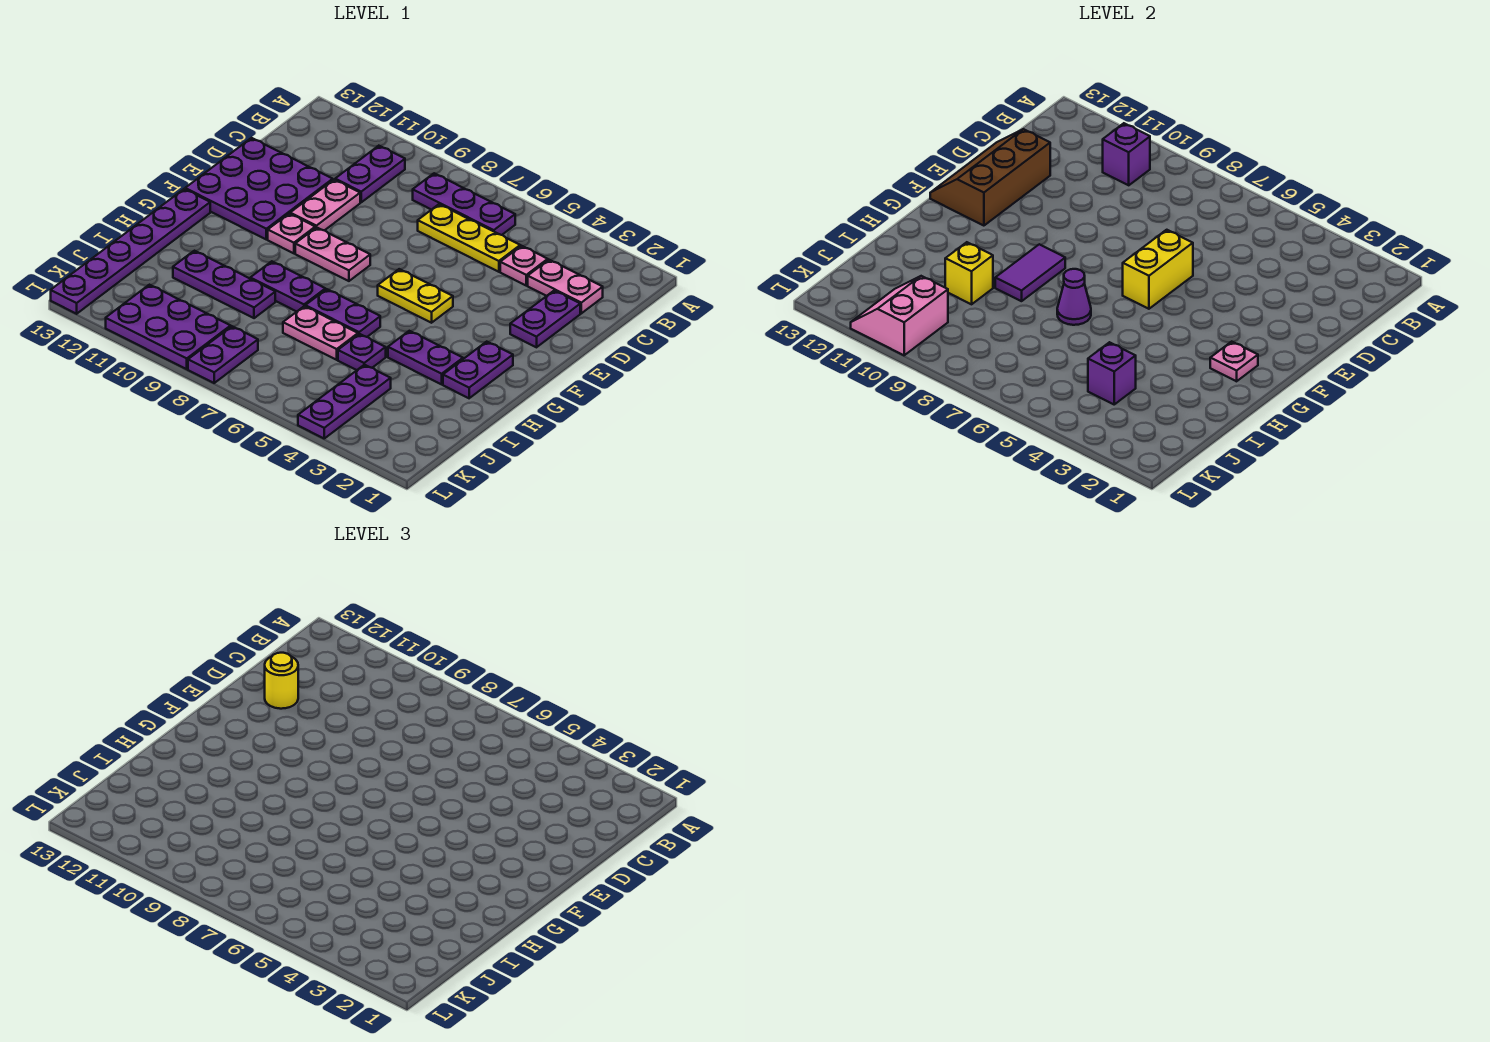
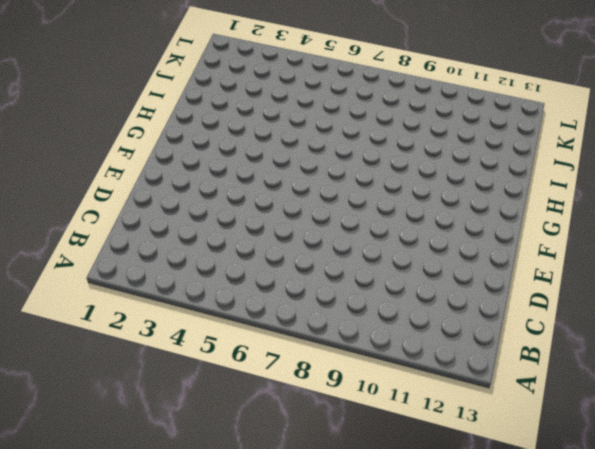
none -> purple plate B6:B8 level 1
none -> purple plate B10:C10 level 1
none -> pink plate C2:C3 level 1
none -> pink plate C4 level 1

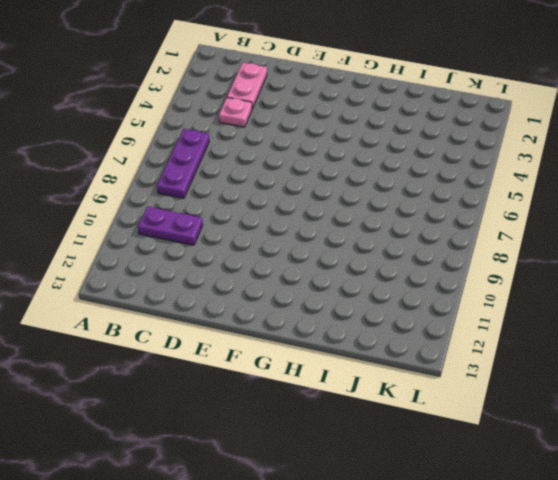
none -> yellow plate C5:C7 level 1
none -> purple plate D2:E2 level 1
none -> pink plate D10:E10 level 1
none -> purple plate D11:F13 level 1

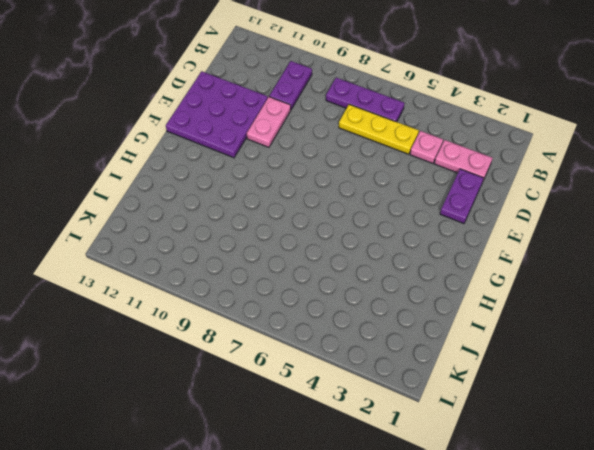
none -> yellow plate F5:F6 level 1
none -> pink plate F8:F9 level 1
none -> pink plate F10 level 1
none -> purple plate G2:H2 level 1

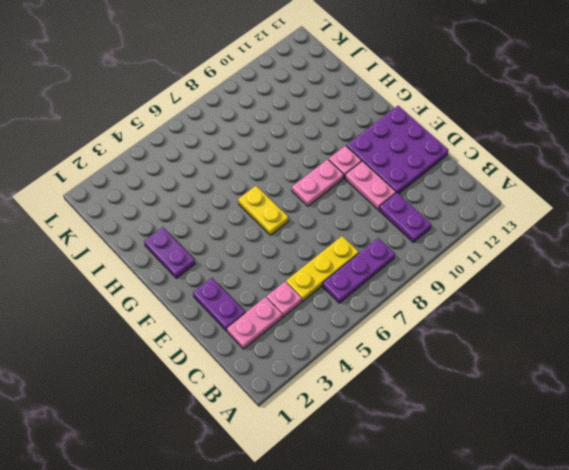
yellow plate F6:G6 level 1 -> yellow plate F5:F6 level 1
none -> purple plate G13:L13 level 1
none -> purple plate H3:H4 level 1
none -> purple plate H6:H7 level 1
none -> purple plate H8:H9 level 1

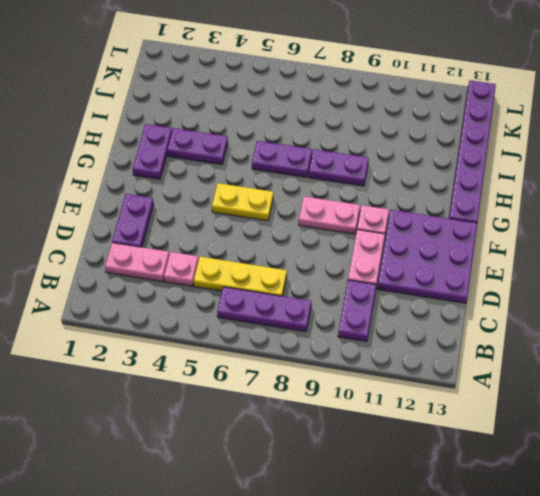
none -> purple plate I5 level 1
none -> pink plate I6:I7 level 1
none -> purple plate I9:I11 level 1
none -> purple plate J4:L4 level 1

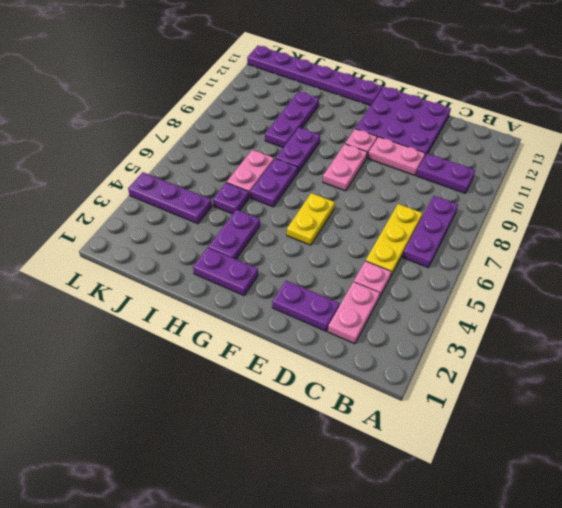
none -> purple plate K8:L8 level 1
none -> purple plate K9:L11 level 1
none -> purple brick B10 level 2
none -> brown slope D12:F13 level 2 top 12

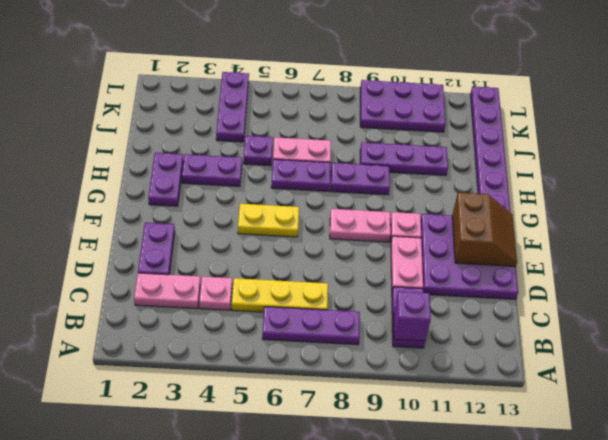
brown slope E12:F13 level 2 top 12 -> brown slope D12:F13 level 2 top 12
none -> purple plate K8:L8 level 1
none -> yellow brick E6:F6 level 2
none -> pink plate G2 level 2
none -> purple tile G9:H9 level 2

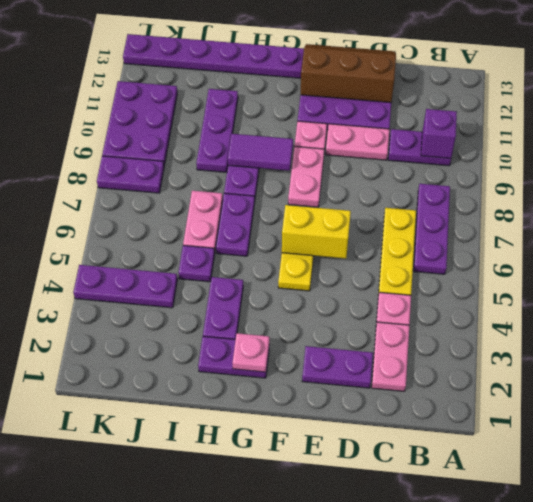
none -> purple cone H7 level 2
none -> yellow brick I10 level 2
none -> purple brick J4 level 2
none -> pink slope K10:L11 level 2 top 10

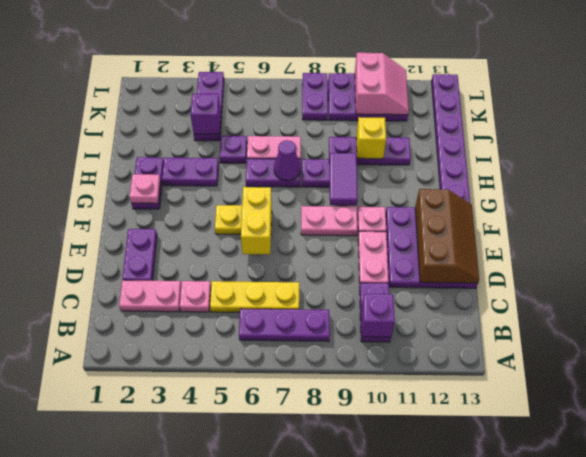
none -> yellow round brick D12 level 3

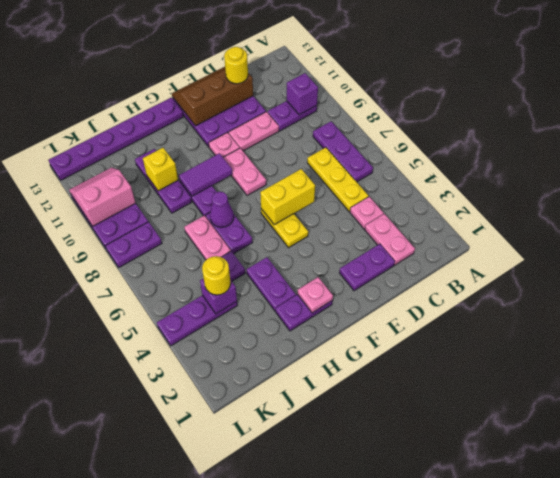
yellow round brick J4 level 3 -> none

